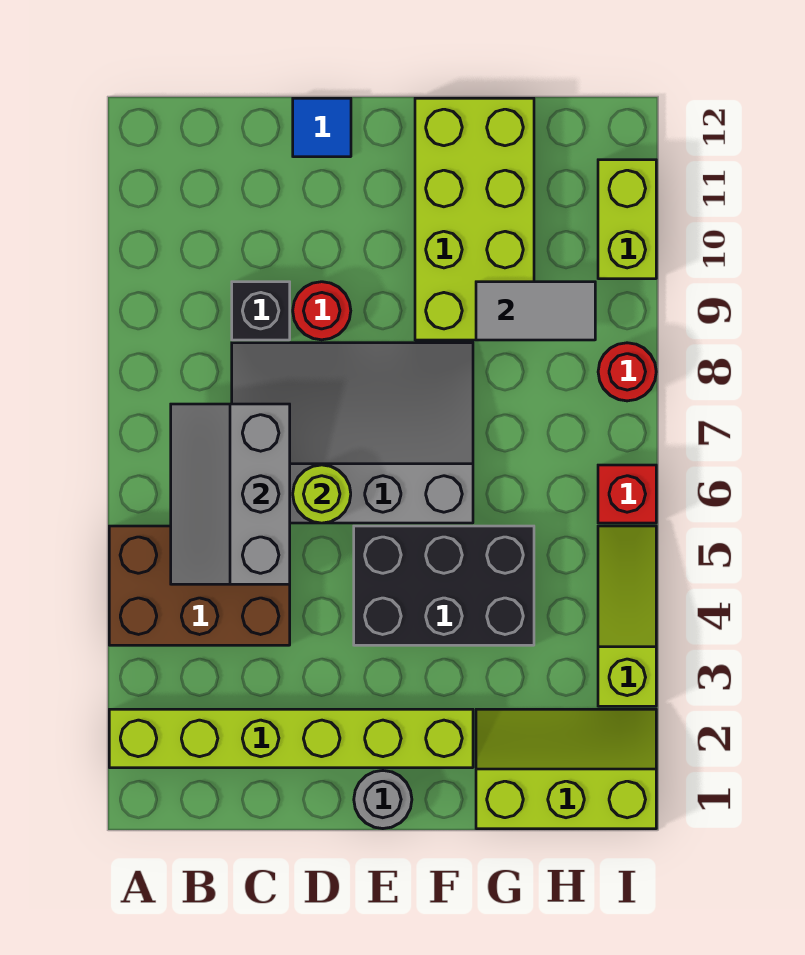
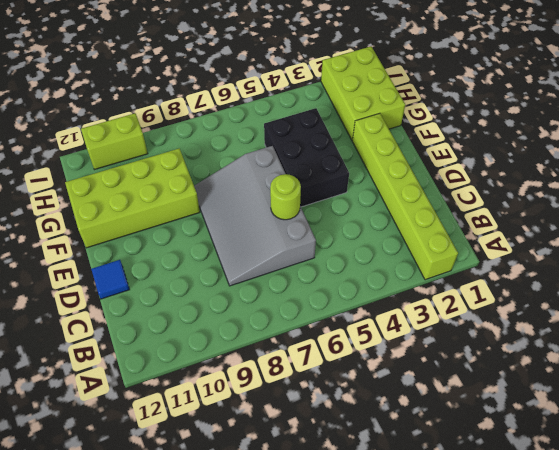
lime brick G1:I2 level 1 -> lime slope G1:I2 level 1 top 1
none -> brown brick A4:C5 level 1
none -> black brick C9 level 1
none -> red round brick D9 level 1

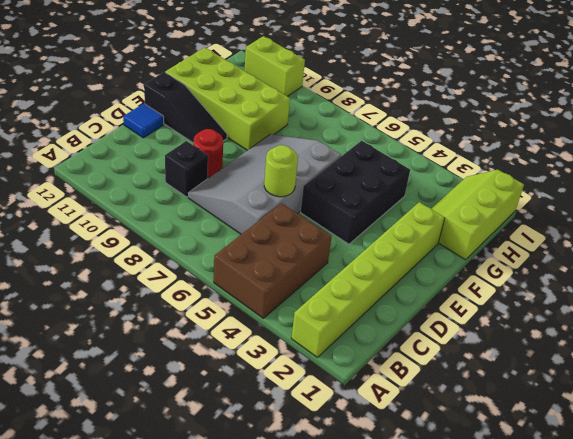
black slope E10:E12 level 1 top 12 -> none
none -> grey round brick E1 level 1
none -> lime slope I3:I5 level 1 top 3
none -> red brick I6 level 1

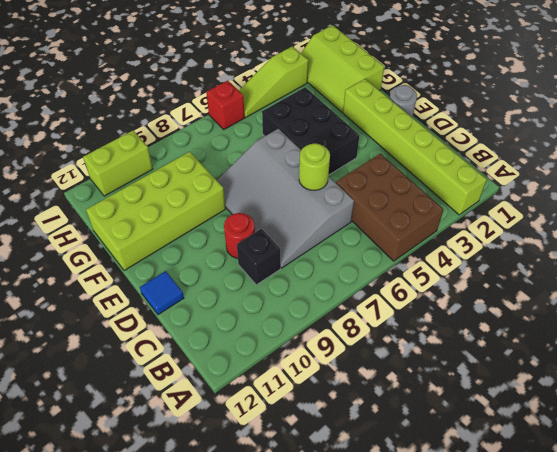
none -> red round brick I8 level 1
none -> grey slope B5:C7 level 2 top C
none -> grey tile G9:H9 level 2

